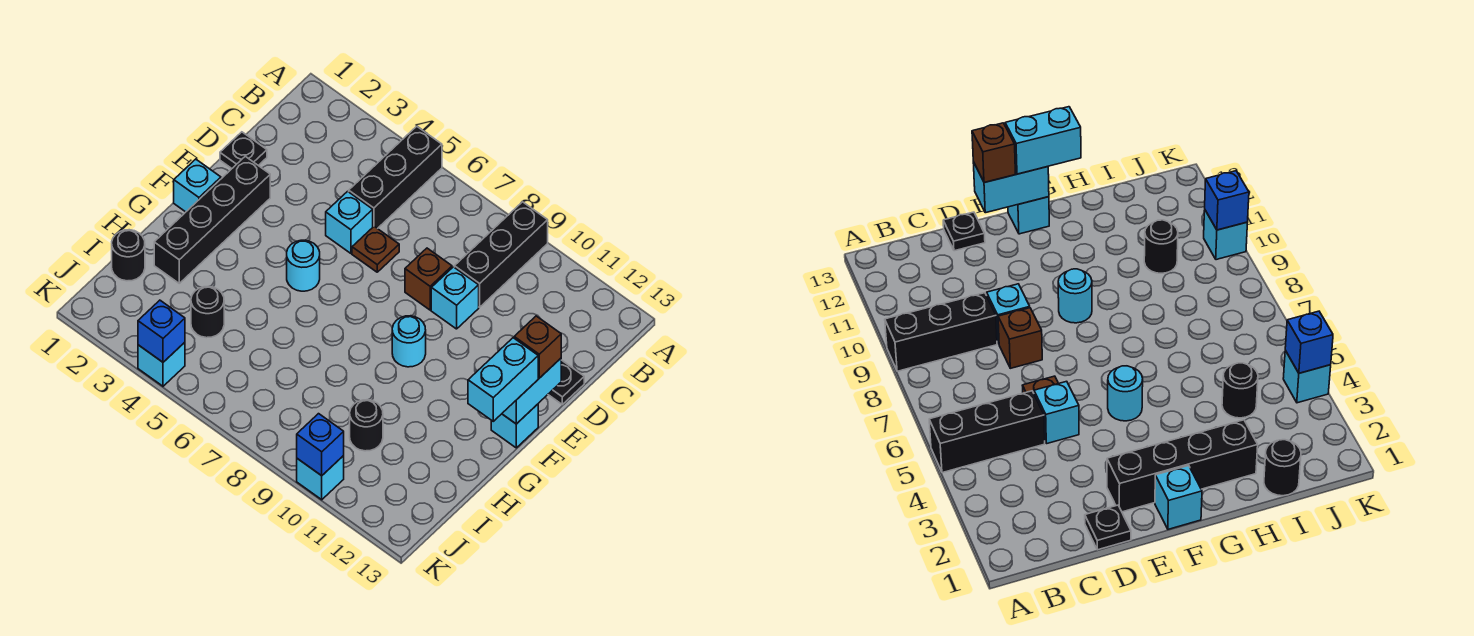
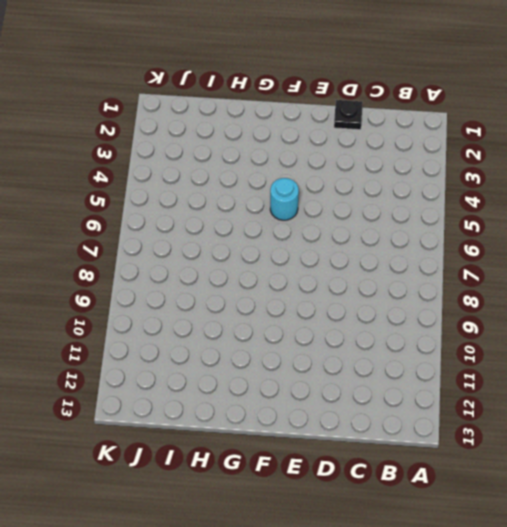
none -> black brick A5:C5 level 1
none -> black brick A9:C9 level 1
none -> cyan brick D5 level 1

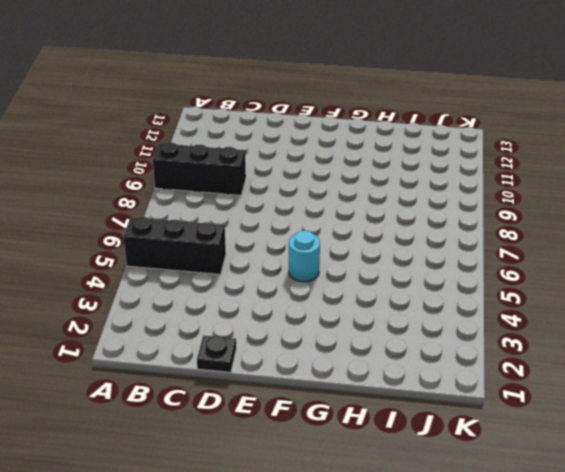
none -> cyan brick D5 level 1
none -> brown plate D6 level 1
none -> brown brick D8 level 1

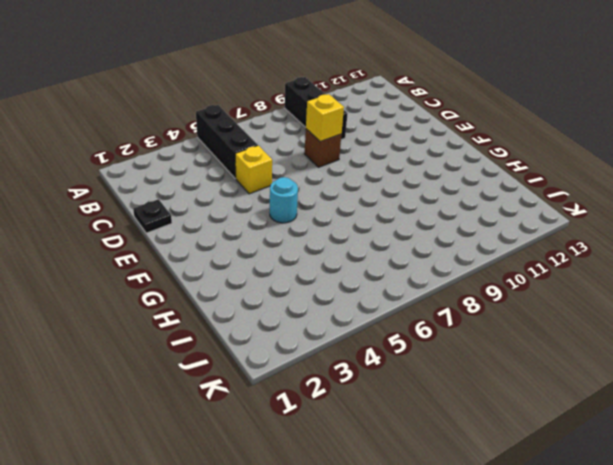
yellow brick D5 level 1 -> cyan brick D5 level 1
yellow brick D8 level 2 -> none
none -> brown plate D6 level 1
none -> cyan brick D9 level 1
none -> black plate D13 level 1

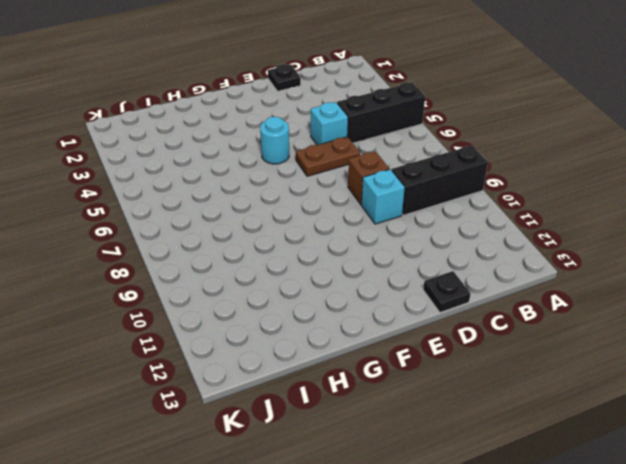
brown plate D6:E6 level 1 -> brown plate D6 level 1
none -> black brick E2:H2 level 1
none -> cyan brick F1 level 1
none -> cyan round brick F9 level 1

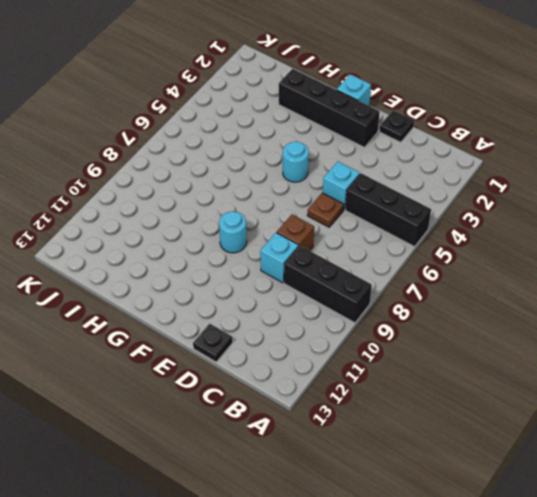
none -> cyan brick F13 level 1
none -> black round brick I1 level 1
none -> black round brick I4 level 1

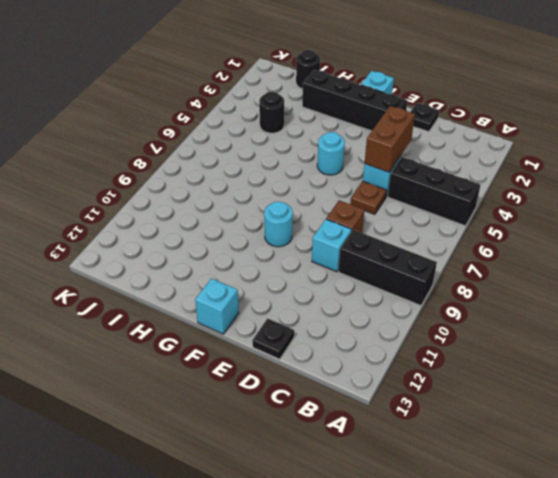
brown brick D4:D5 level 2 -> none
none -> black round brick I10 level 1
none -> cyan brick K4 level 1
none -> cyan brick K10 level 1

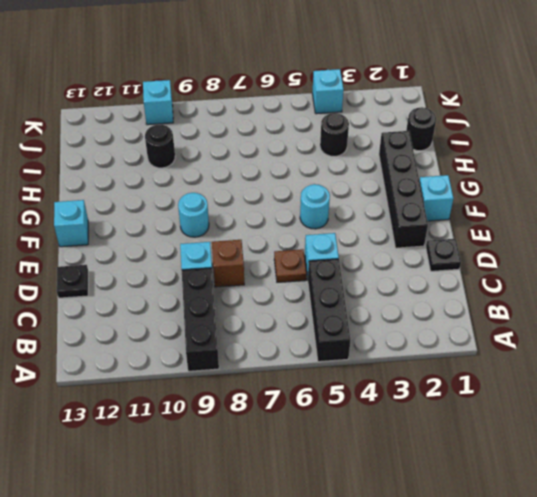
none -> cyan brick E13:F13 level 2
none -> blue brick K4 level 2
none -> blue brick K10 level 2

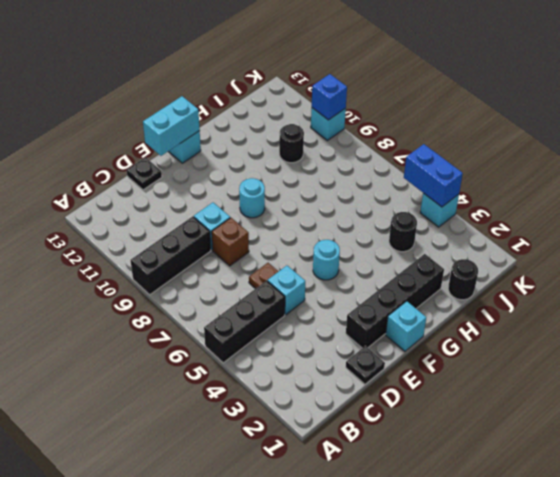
blue brick K4:K5 level 2 -> blue brick K4 level 2
none -> brown brick E13 level 3
none -> cyan brick F13:G13 level 3

